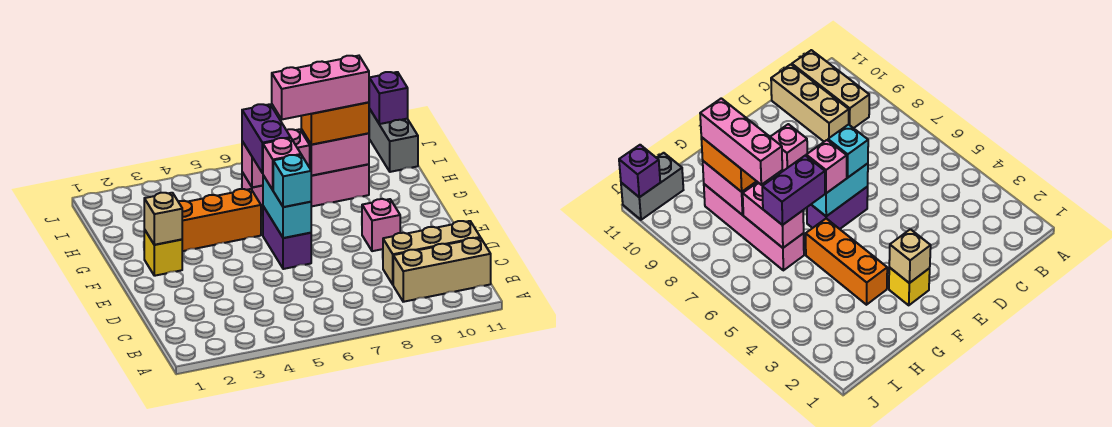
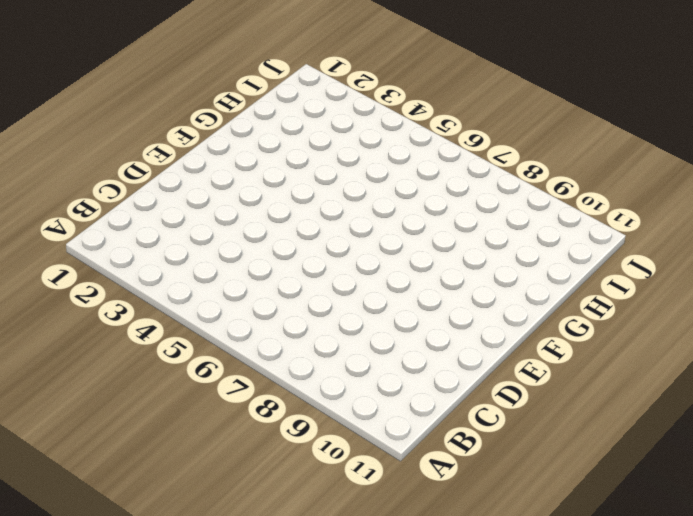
none -> tan brick B9:B11 level 1
none -> tan brick C9:C11 level 1
none -> purple brick E6:F6 level 1

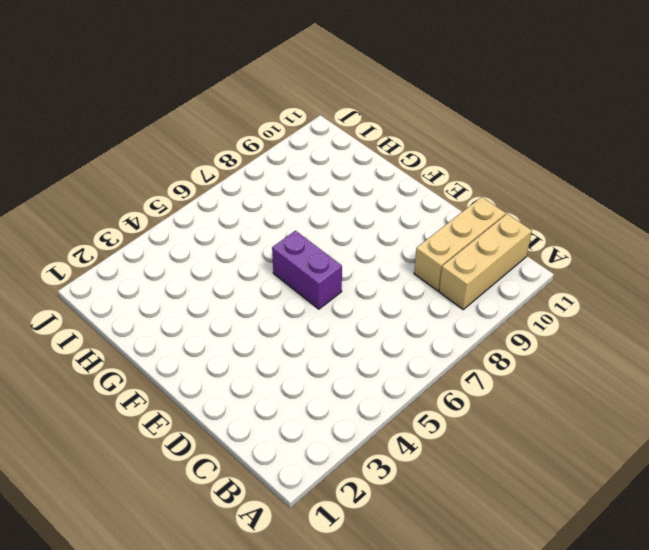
none -> pink brick E9 level 1
none -> yellow brick F2 level 1
none -> orange brick G3:G5 level 1

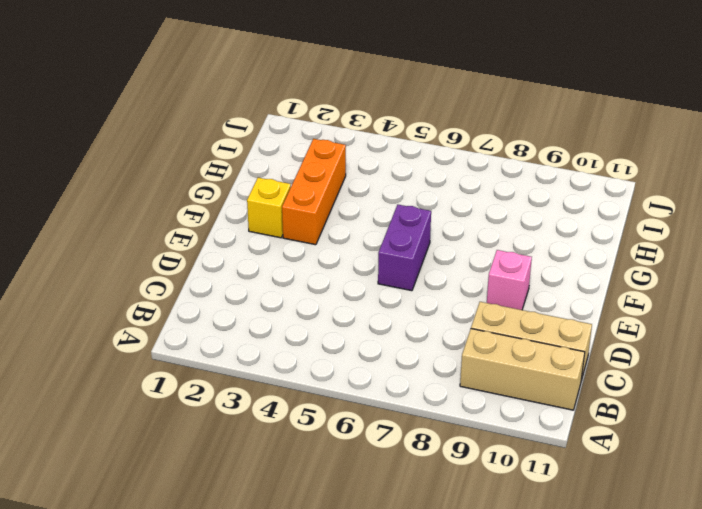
orange brick F3:H3 level 1 -> orange brick G3:G5 level 1
none -> pink brick H6:H9 level 1
none -> grey brick I11:J11 level 1
none -> cyan brick E6:F6 level 2

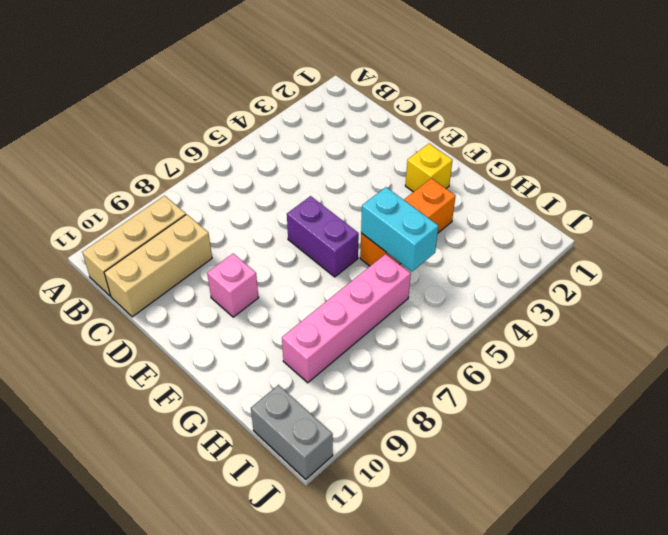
cyan brick G5:H5 level 2 -> cyan brick E6:F6 level 2
none -> tan brick F2 level 2
none -> pink brick H6:H7 level 2
none -> pink brick H8:H9 level 2

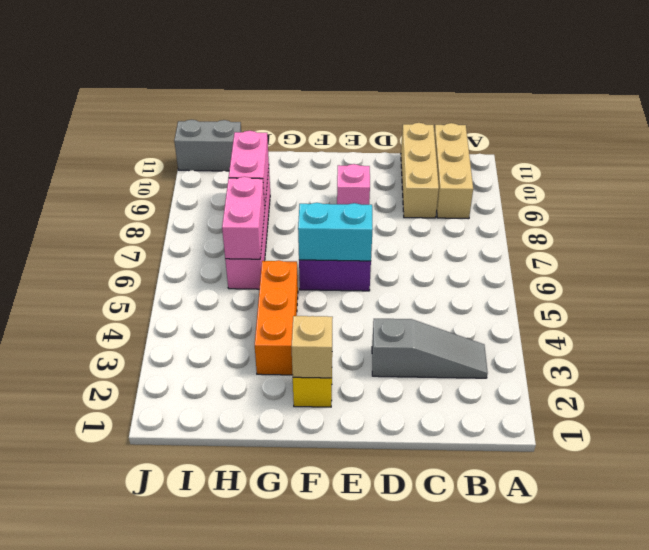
grey slope B3:D3 level 1 top D -> none
none -> purple brick J11 level 2
none -> cyan brick E6 level 3
none -> pink brick F6 level 3

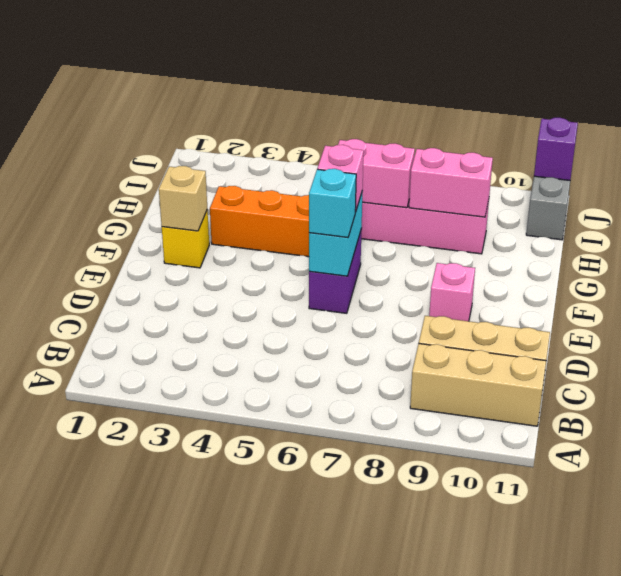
none -> purple brick G6:H6 level 3
none -> orange brick H8:H9 level 3
none -> pink brick H7:H9 level 4

